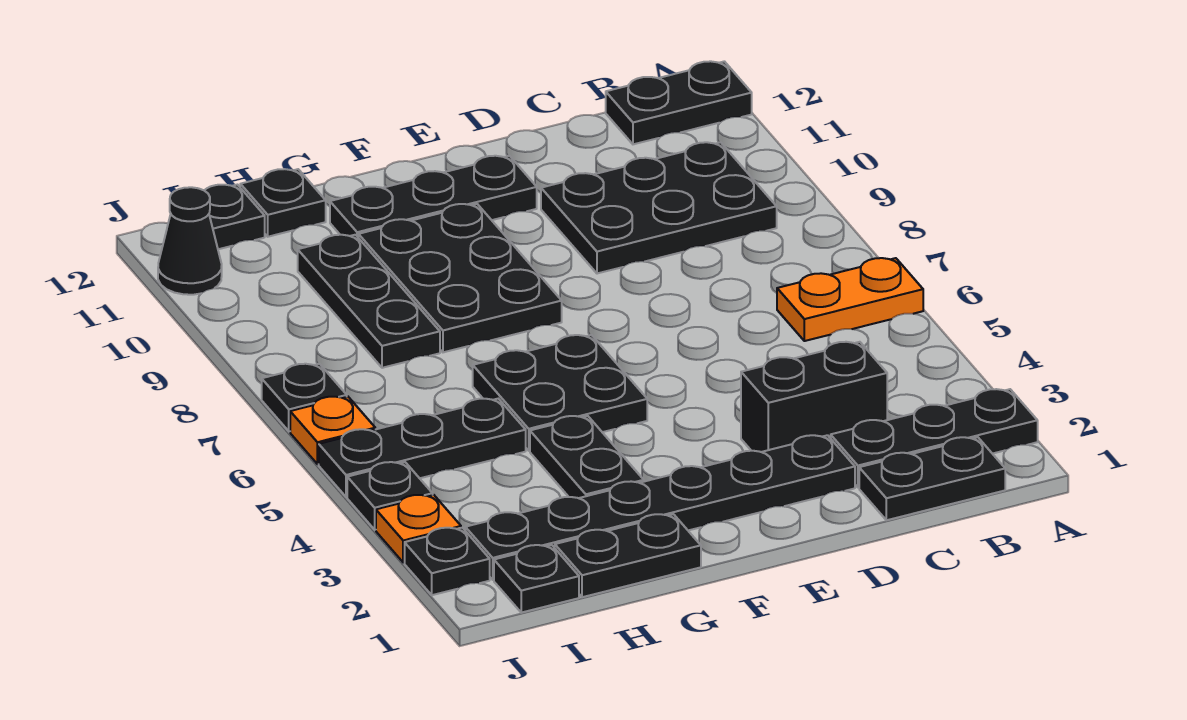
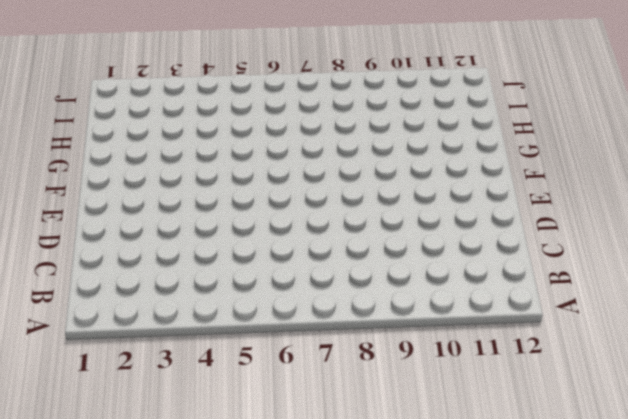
none -> black plate A2:C2 level 1
none -> orange plate A6:B6 level 1
none -> black plate A12:B12 level 1

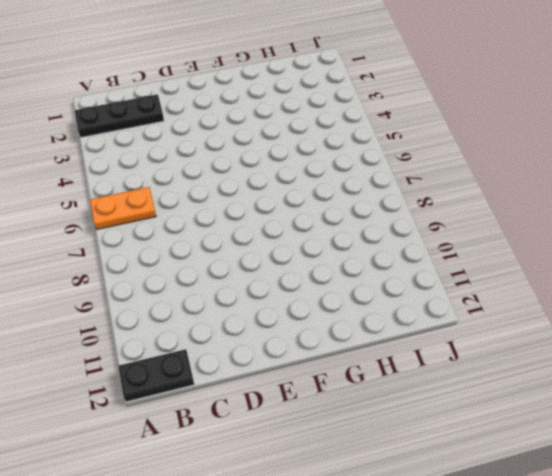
none -> black plate B1:C1 level 1
none -> black plate B9:D10 level 1
none -> black brick C3:D3 level 1

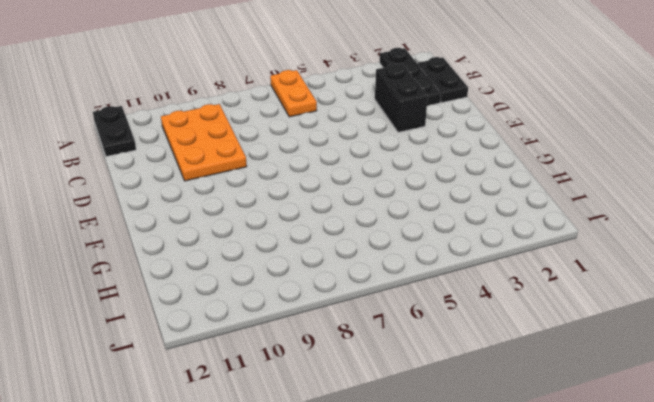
orange plate B9:D10 level 1 -> black plate B9:D10 level 1
none -> black plate D2:I2 level 1
none -> black plate E11:G11 level 1
none -> black plate F5:G6 level 1

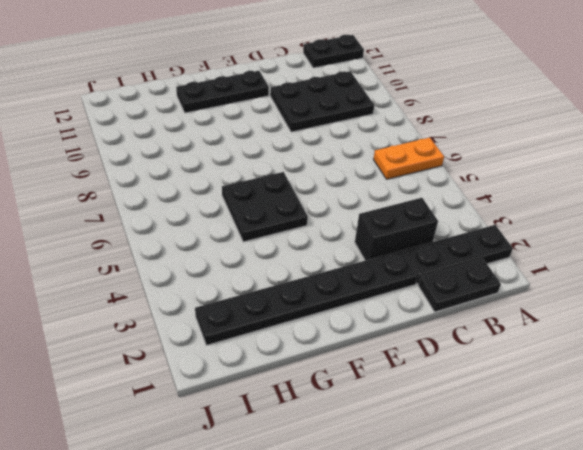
none -> black plate F8:G10 level 1
none -> black plate G1:H1 level 1
none -> black plate G3:G4 level 1

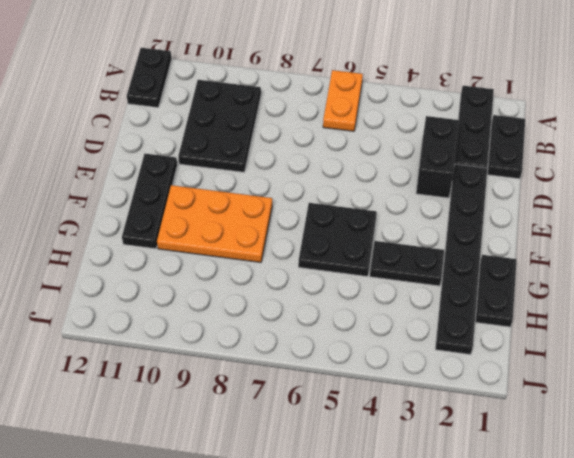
orange plate F8:G10 level 1 -> black plate F8:G10 level 1
none -> black plate H5:J5 level 1
none -> black plate H8:H10 level 1
none -> black plate H12 level 1

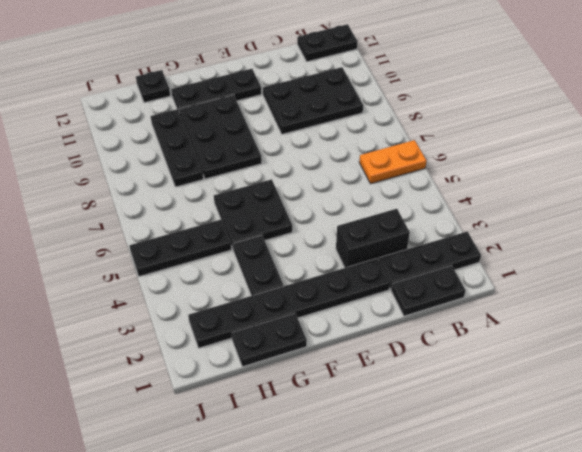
none -> black plate I1 level 1
none -> black plate I12 level 1
none -> black plate J2 level 1

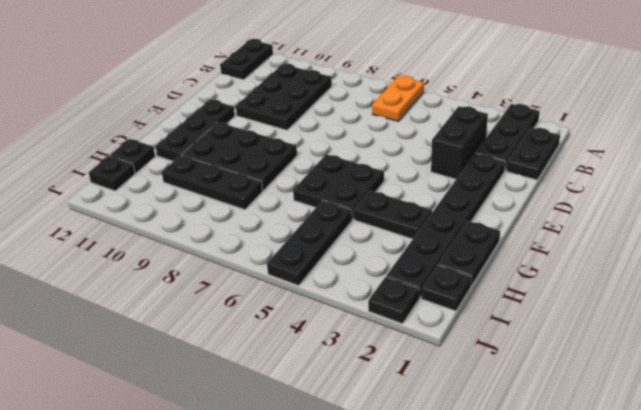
none -> orange plate J3 level 1
none -> black plate J4 level 1
none -> orange plate J6 level 1

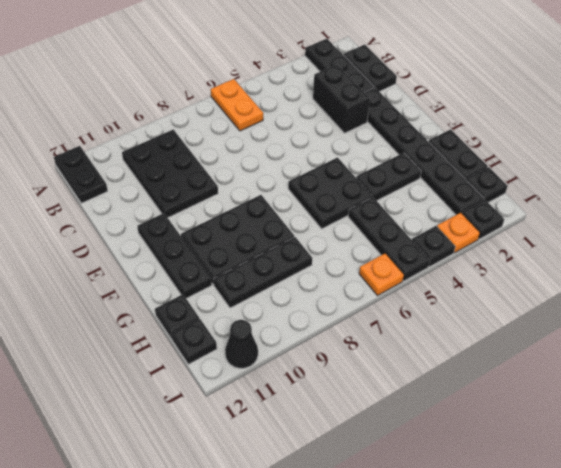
none -> black plate J7 level 1

